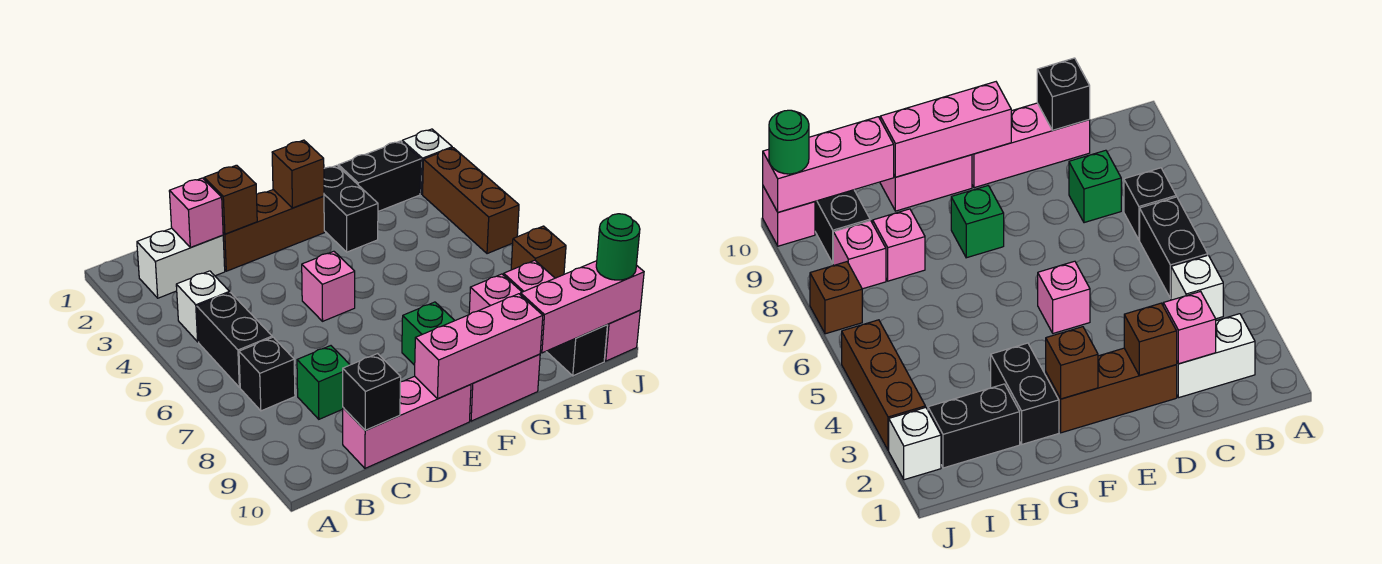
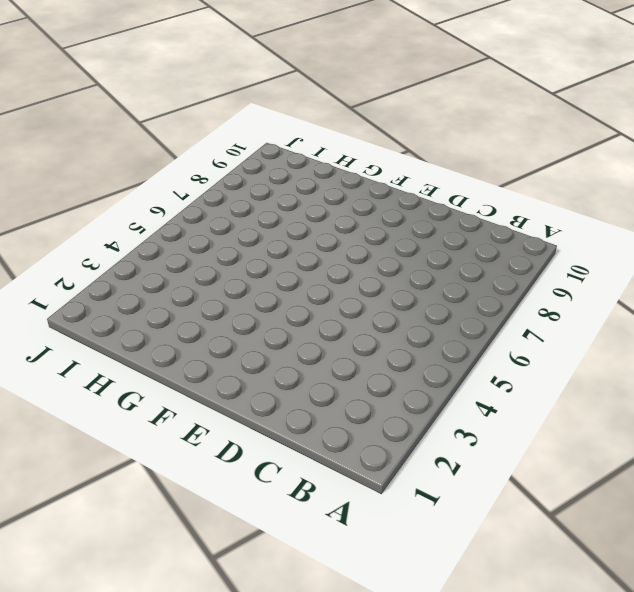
none -> white brick B2:C2 level 1
none -> white brick B4 level 1
none -> black brick B5:B6 level 1

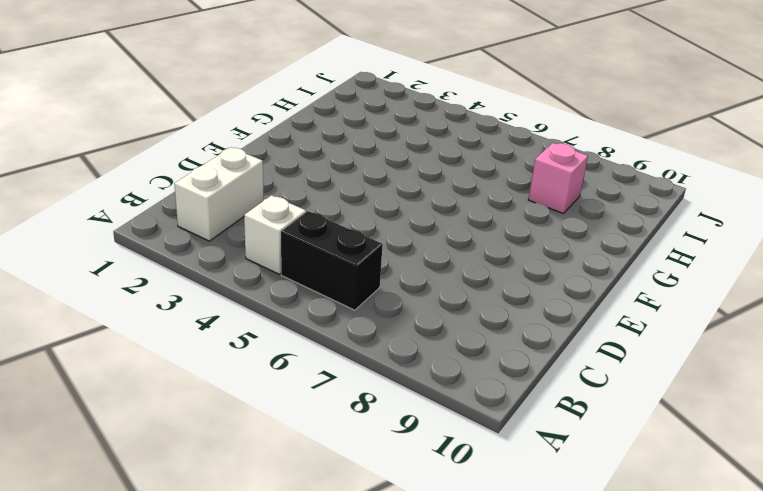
none -> black brick B7 level 1
none -> green brick C8 level 1
none -> pink brick C10:E10 level 1

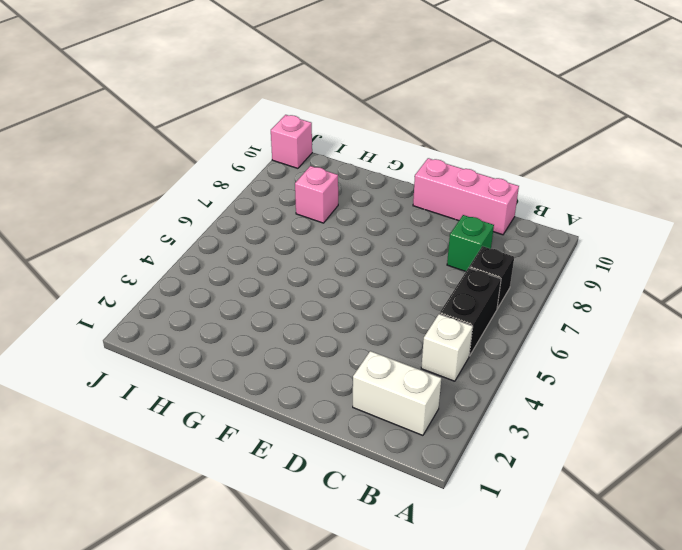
none -> brown brick D2:F2 level 1
none -> pink brick E5 level 1
none -> green brick F8 level 1

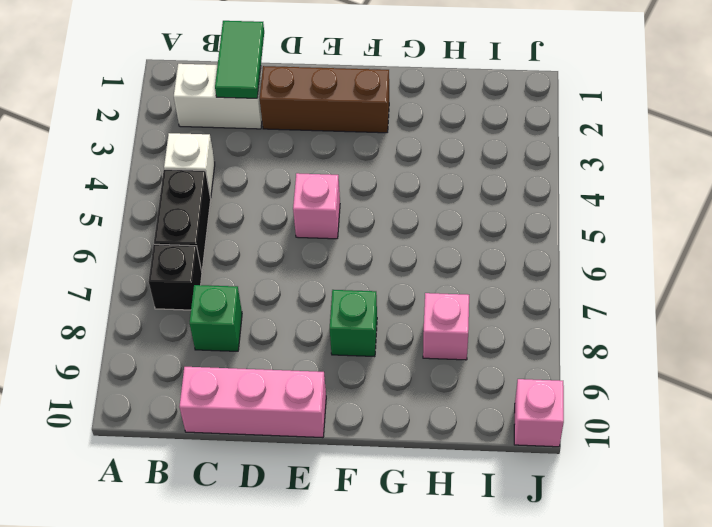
green tile C1:C2 level 2 -> pink brick C2 level 2
none -> pink brick F10:G10 level 1
none -> black brick G2:G3 level 1
none -> black brick H2:I2 level 1

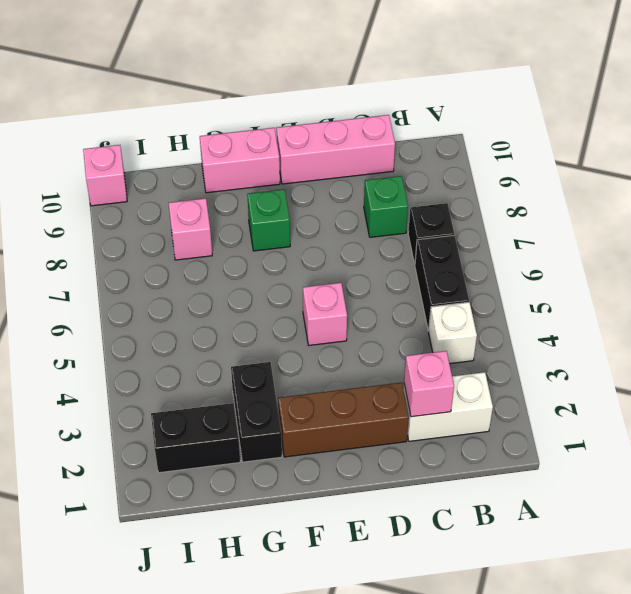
none -> pink brick I8 level 1
none -> black brick I9:I10 level 1
none -> white brick J2 level 1

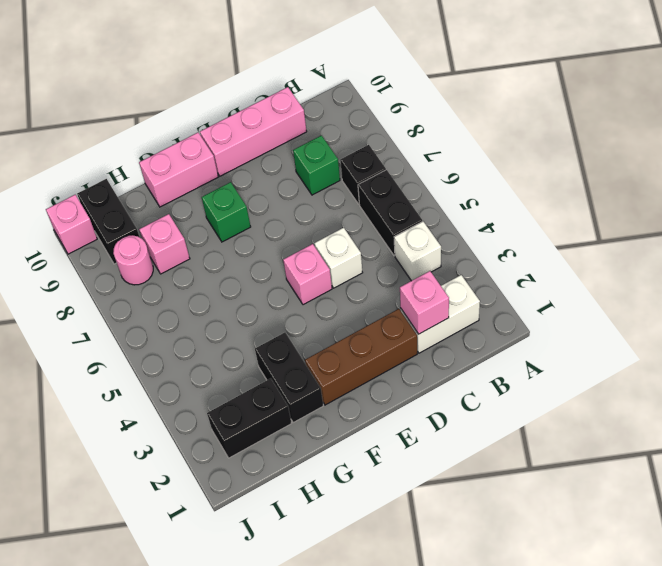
white brick D5 level 1 -> white brick J2 level 1
pink round brick I8 level 1 -> pink brick I8 level 1
none -> brown brick J3:J5 level 1
none -> brown brick J7 level 1
none -> black brick C10 level 2

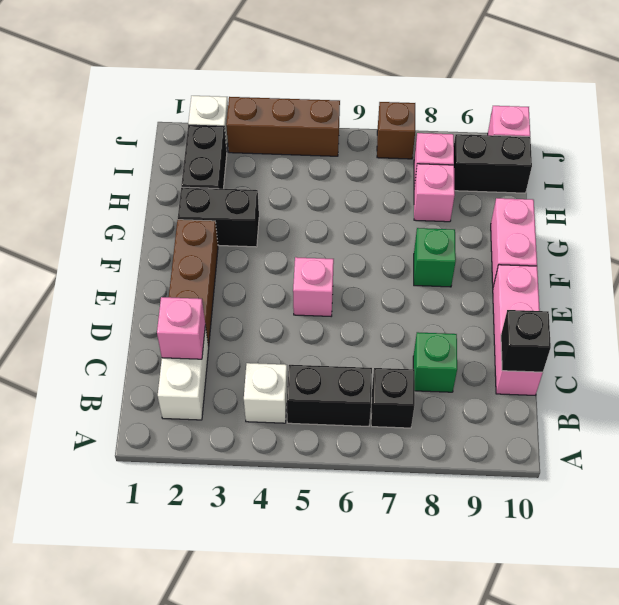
none -> brown brick D2 level 2
none -> pink brick E10:G10 level 2
none -> brown brick F2 level 2

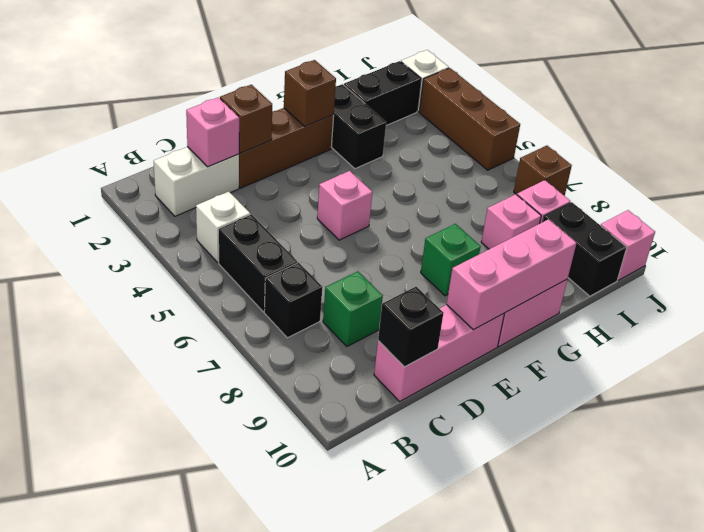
none -> pink brick H10:J10 level 2
none -> green round brick J10 level 3

